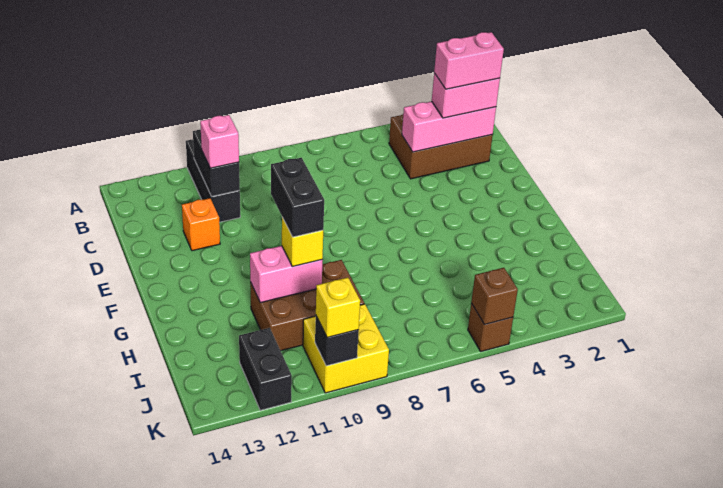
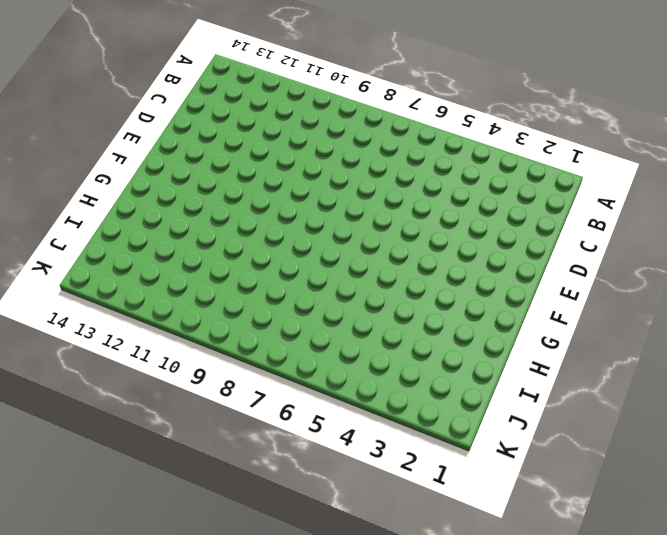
none -> black brick A11:C11 level 1
none -> brown brick B2:C4 level 1
none -> orange brick D12 level 1

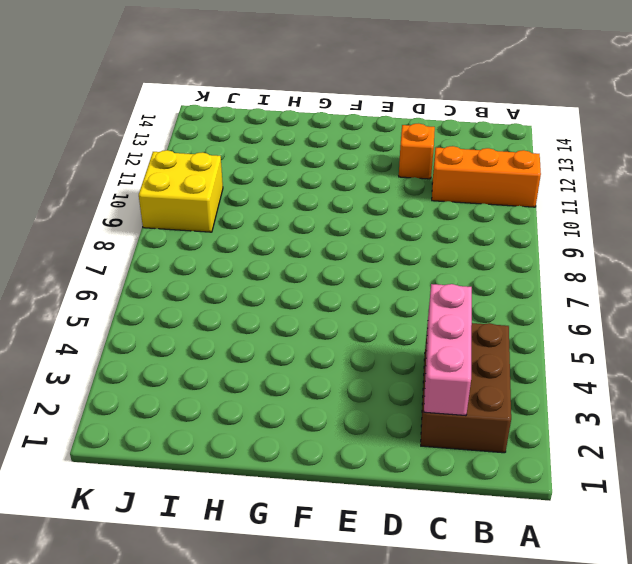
orange brick A11:C11 level 1 -> black brick A11:C11 level 1
none -> brown brick H9:I11 level 1
none -> black brick J12:K12 level 1
none -> brown brick K5 level 1

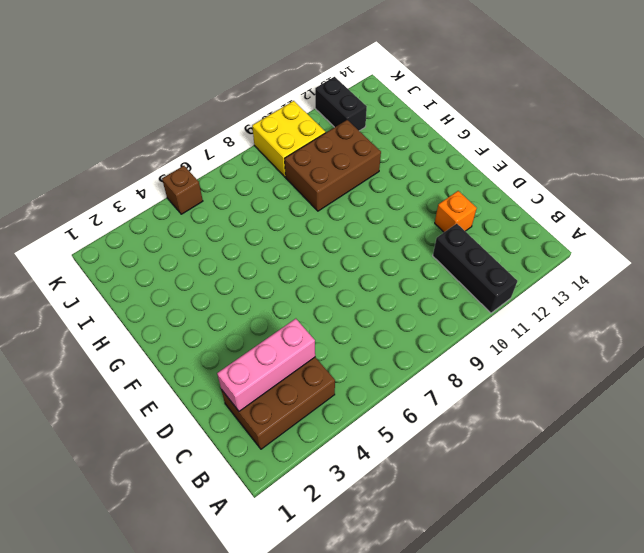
none -> black brick B11:C11 level 2
none -> pink brick H10:H11 level 2
none -> brown brick K5 level 2

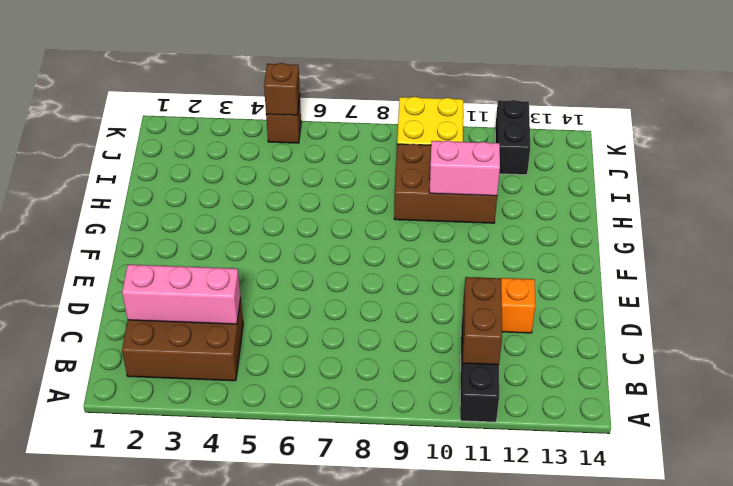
brown brick B11:C11 level 2 -> black brick B11:C11 level 2
none -> black brick K10 level 2
none -> pink brick C2:C3 level 3
none -> pink brick C11 level 3

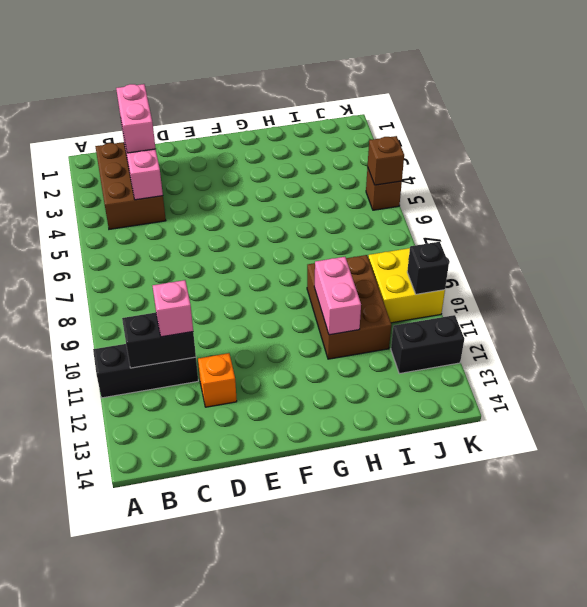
none -> yellow brick H10 level 3
none -> yellow brick K10 level 3
none -> pink brick C2:C3 level 4

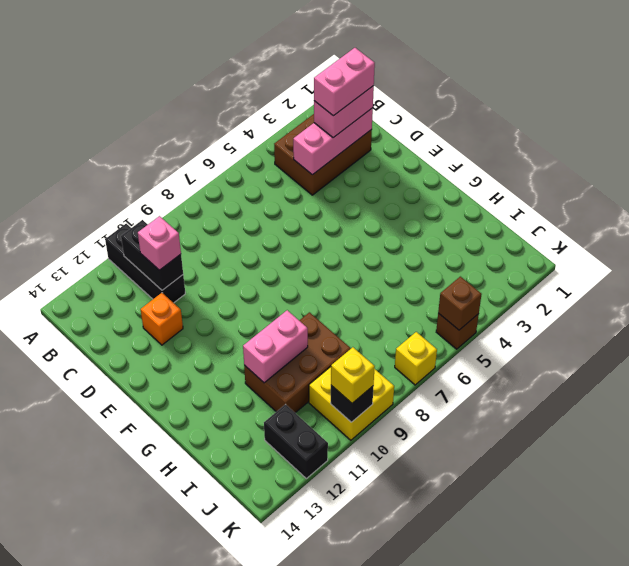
yellow brick K7 level 1 -> yellow brick H10 level 3
none -> black brick G10:H10 level 4

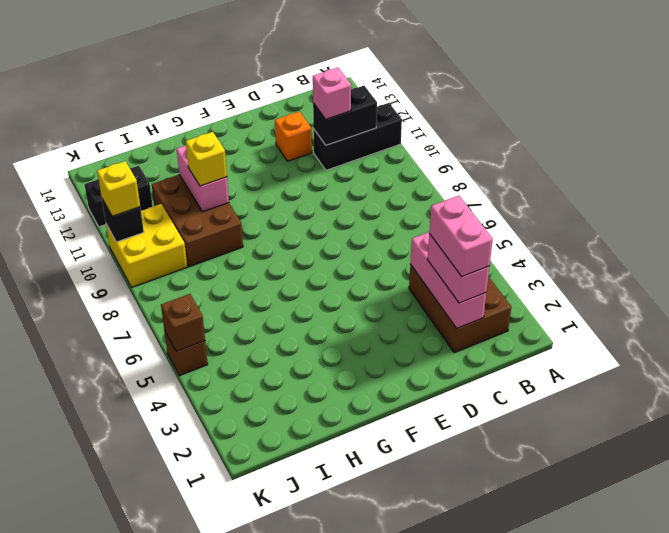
none -> black brick G10:H10 level 4

